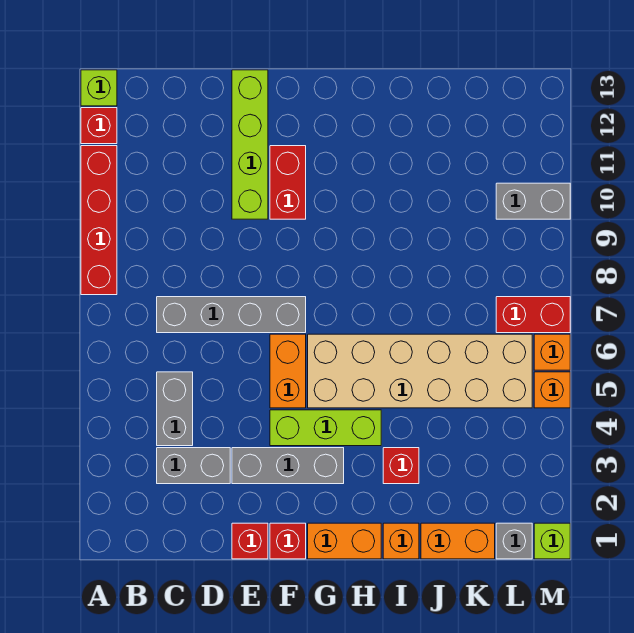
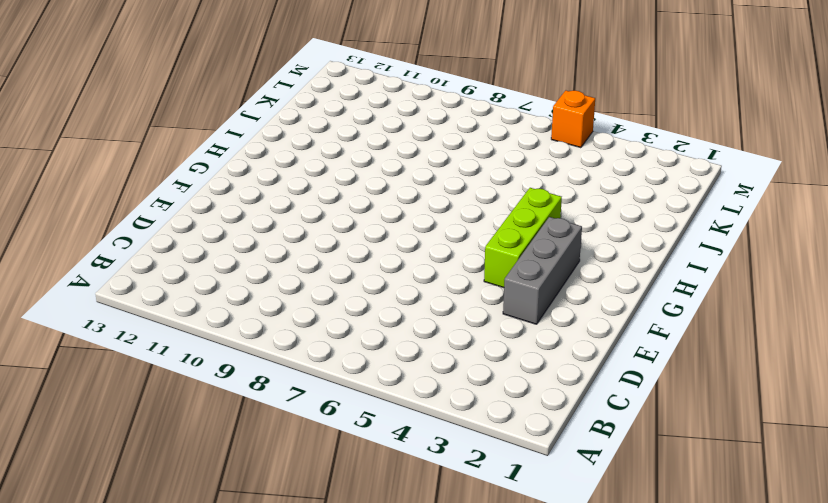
none -> red brick A8:A11 level 1
none -> red brick A12 level 1
none -> lime brick A13 level 1

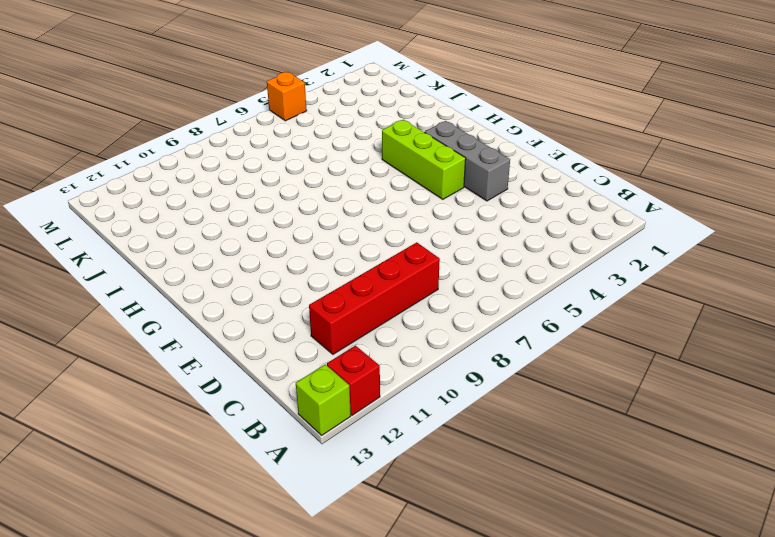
red brick C8:C11 level 1 -> red brick A8:A11 level 1
none -> grey brick C3:D3 level 1
none -> grey brick C4:C5 level 1
none -> grey brick C7:F7 level 1

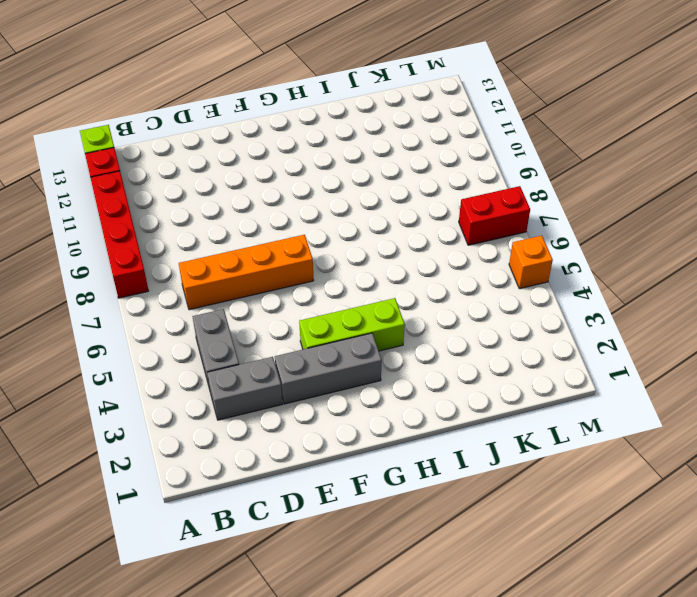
orange brick C7:F7 level 1 -> grey brick C7:F7 level 1
none -> red brick E1 level 1
none -> lime brick E10:E13 level 1
none -> red brick F1 level 1

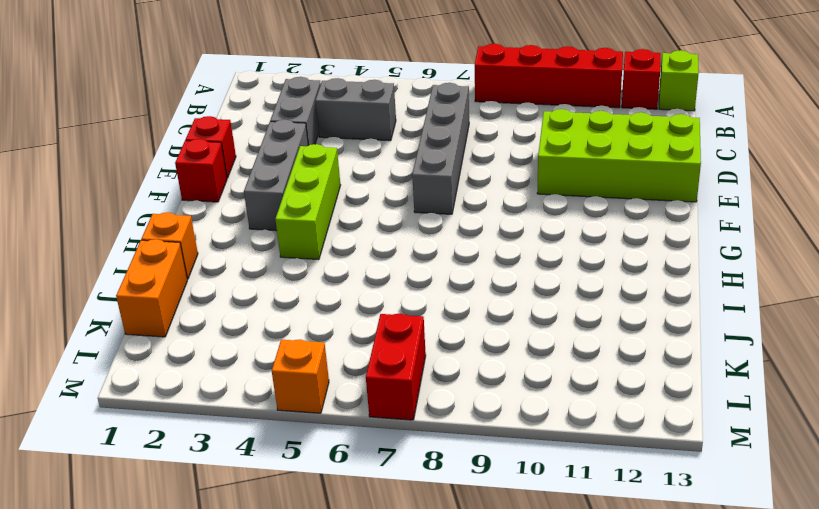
lime brick D10:E13 level 1 -> lime brick E10:E13 level 1
none -> orange brick F5:F6 level 1
none -> red brick F10:F11 level 1
none -> orange brick G1:H1 level 1

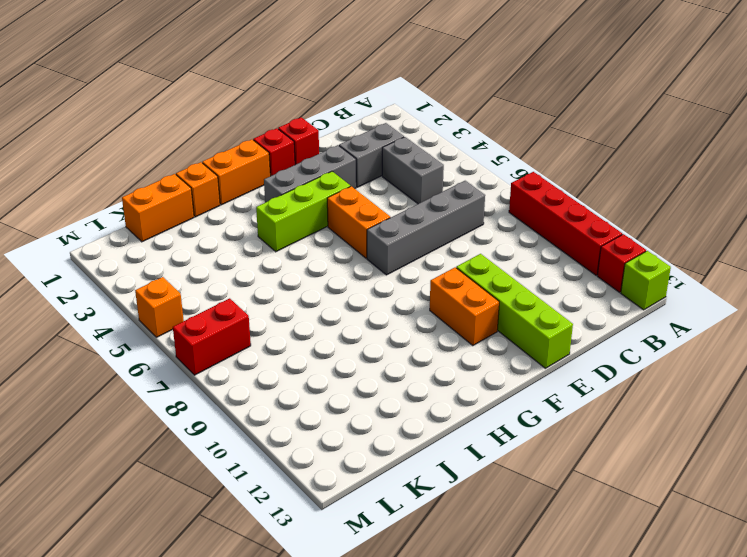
orange brick F10:F11 level 1 -> red brick F10:F11 level 1
none -> tan brick G5:L6 level 1
none -> red brick I3 level 1
none -> grey brick L1 level 1

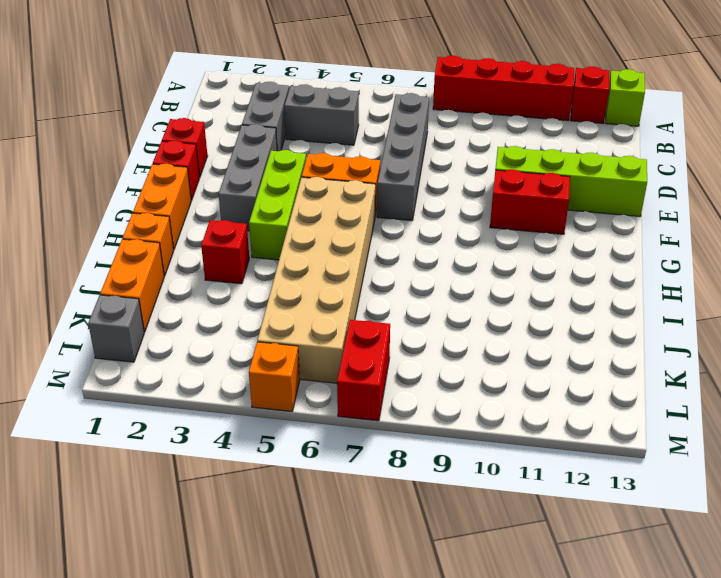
none -> grey brick L10:M10 level 1
none -> lime brick M1 level 1
none -> orange brick M6 level 1

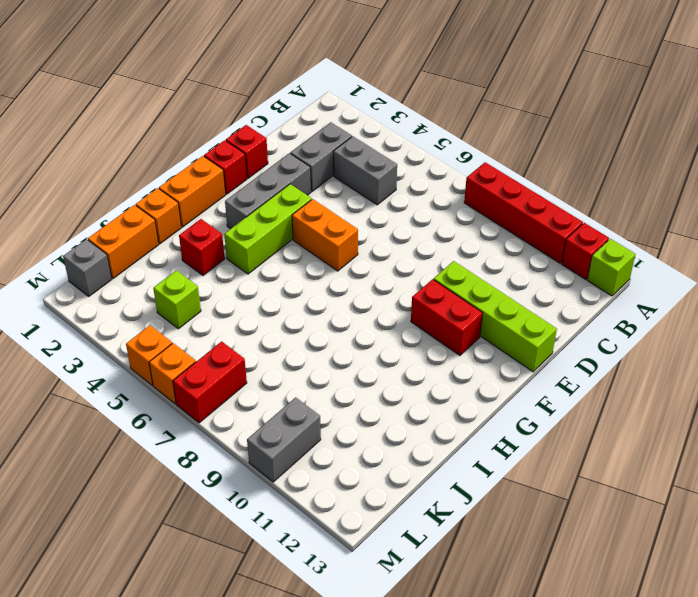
lime brick K4 level 1 -> lime brick M1 level 1
none -> grey brick C7:F7 level 1
none -> tan brick G5:L6 level 1

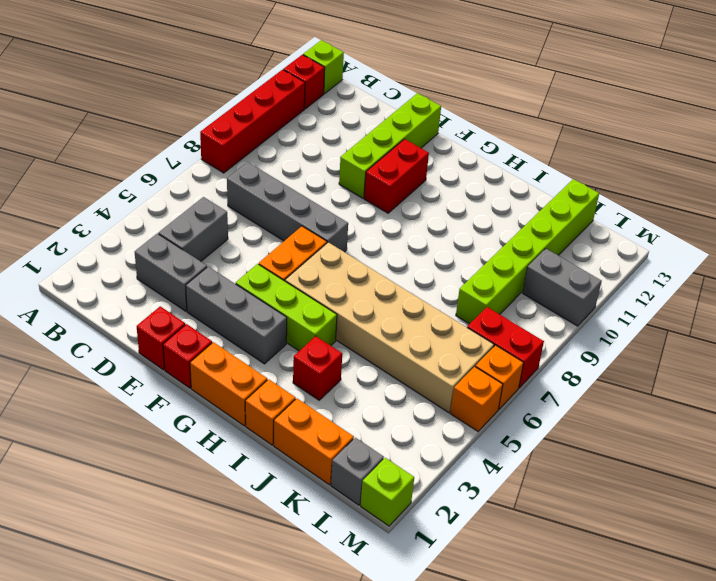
lime brick K8:K13 level 1 -> none

